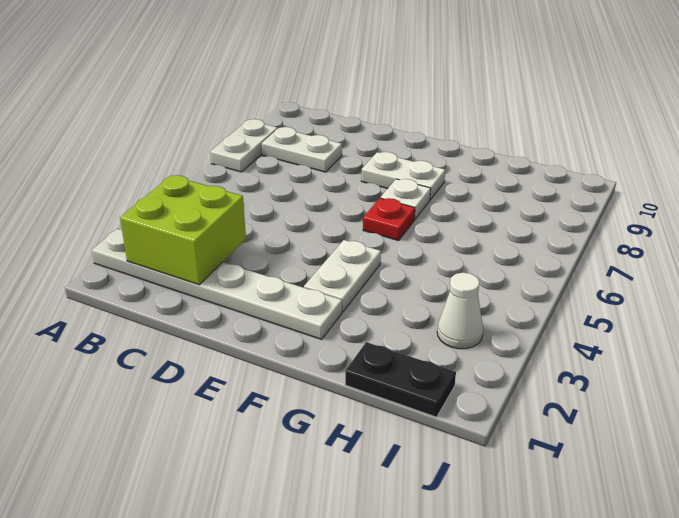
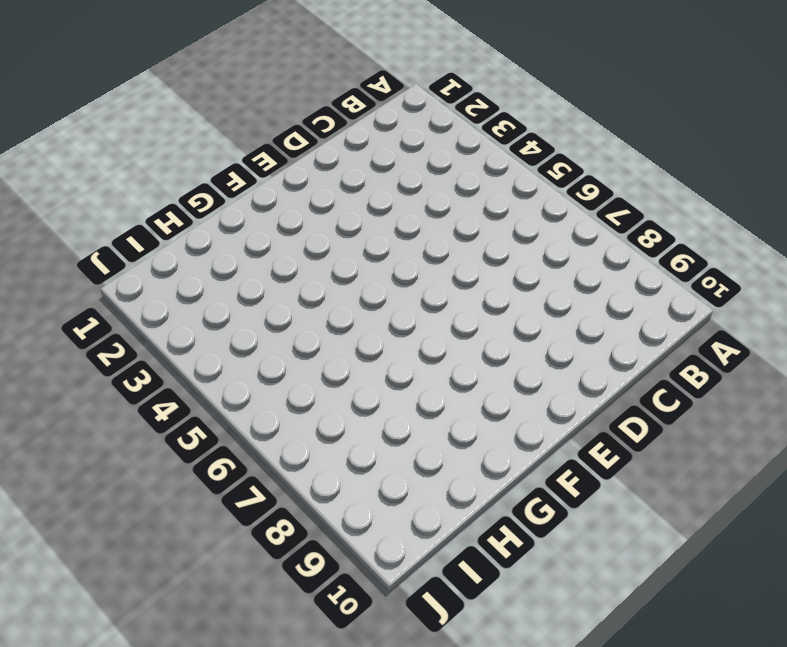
none -> white plate A2:F2 level 1
none -> white plate A7:A8 level 1

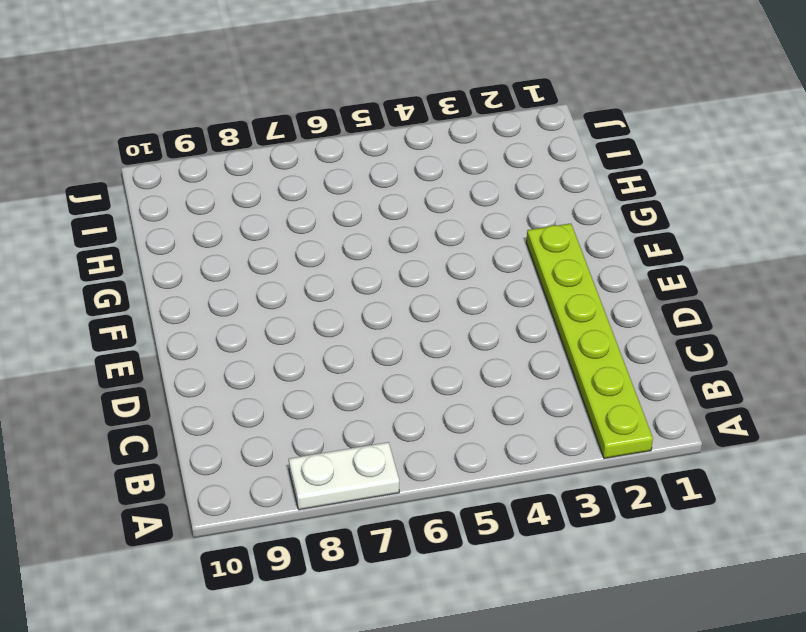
lime plate A2:F2 level 1 -> white plate A2:F2 level 1
none -> white plate B8:C8 level 1
none -> white plate E8:F8 level 1

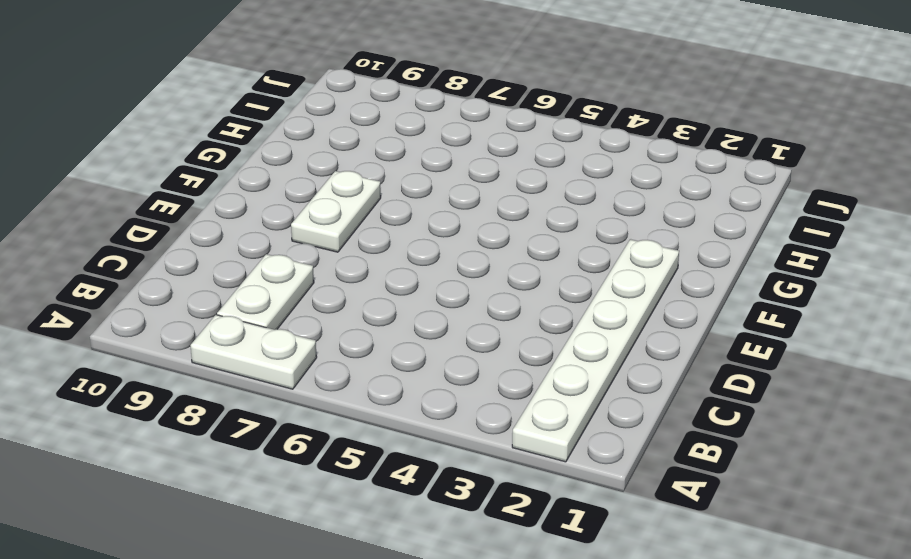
none -> white plate F3:F4 level 1
none -> red plate F6 level 1

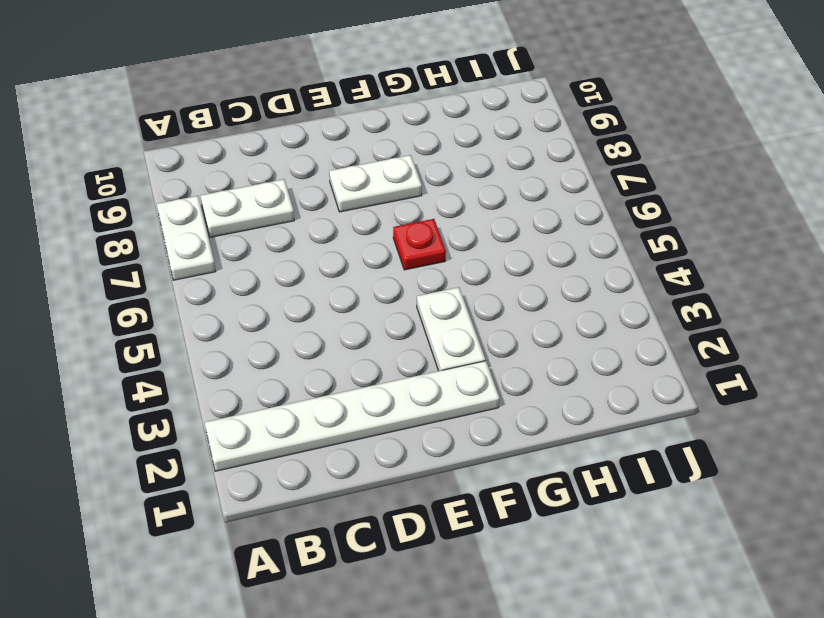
none -> white plate F7 level 1
none -> black plate H1:I1 level 1

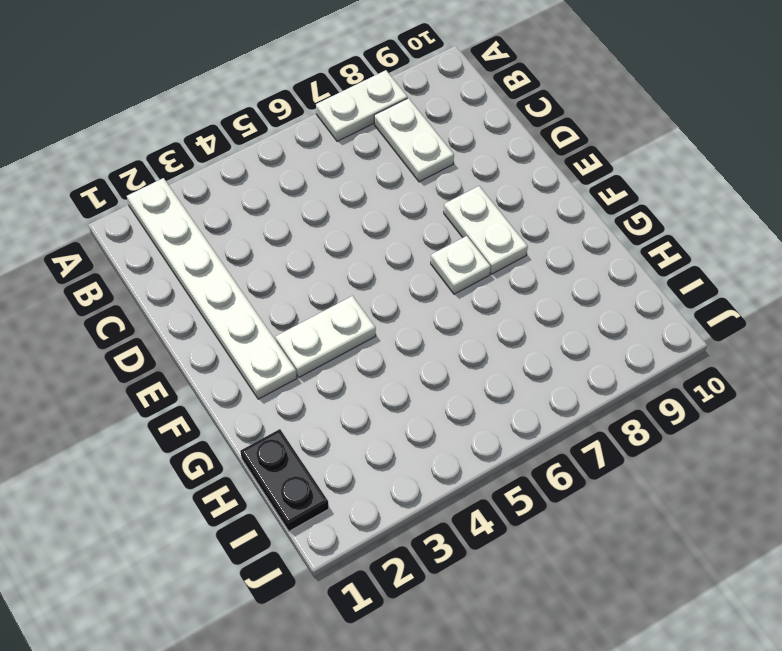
none -> red plate F6 level 1
none -> white cone I3 level 1

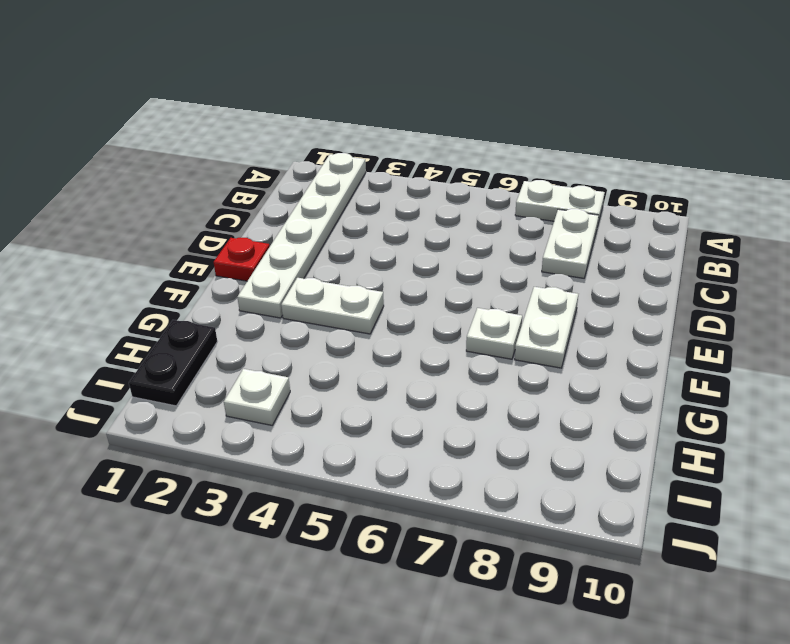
red plate E1 level 1 -> red plate F6 level 1
white plate I3 level 1 -> white cone I3 level 1
none -> lime brick B2:C3 level 2

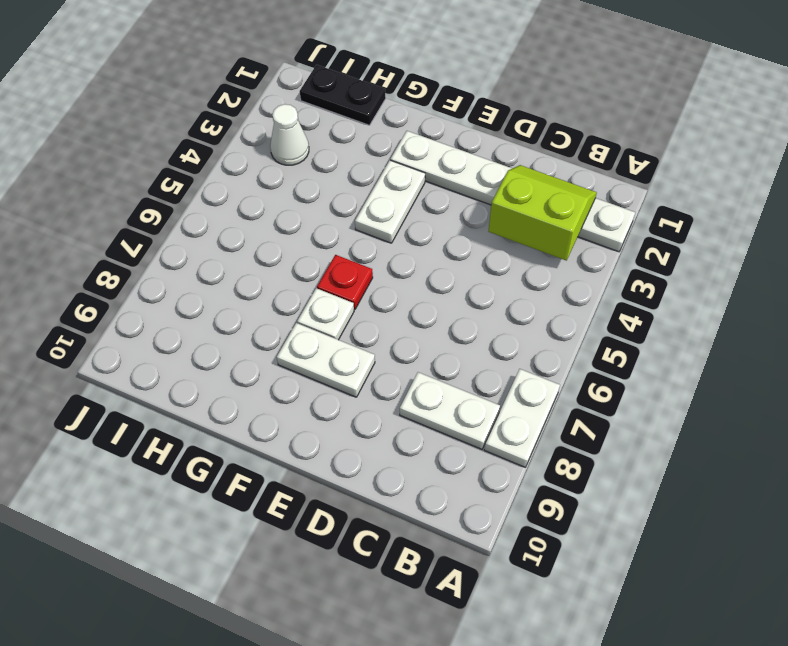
lime slope B2:C3 level 2 top 3 -> lime brick B2:C3 level 2

